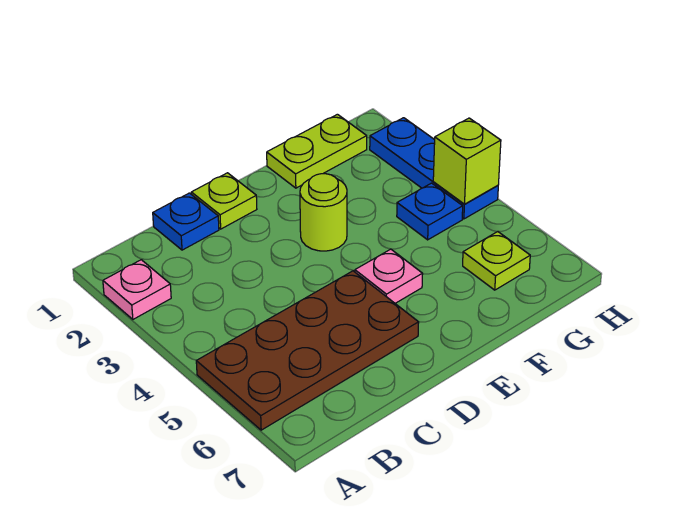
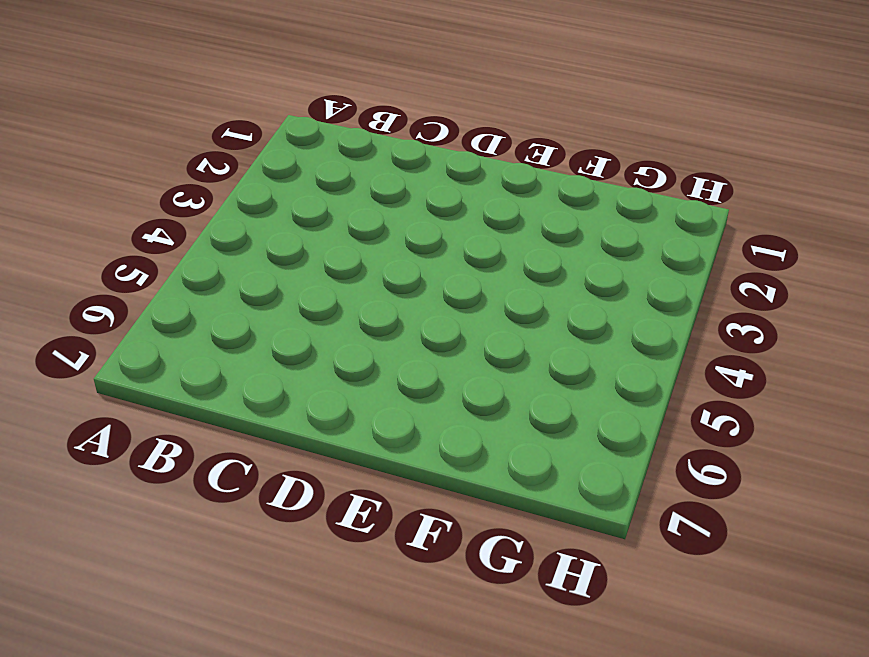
none -> pink plate A2 level 1
none -> brown plate A5:D6 level 1

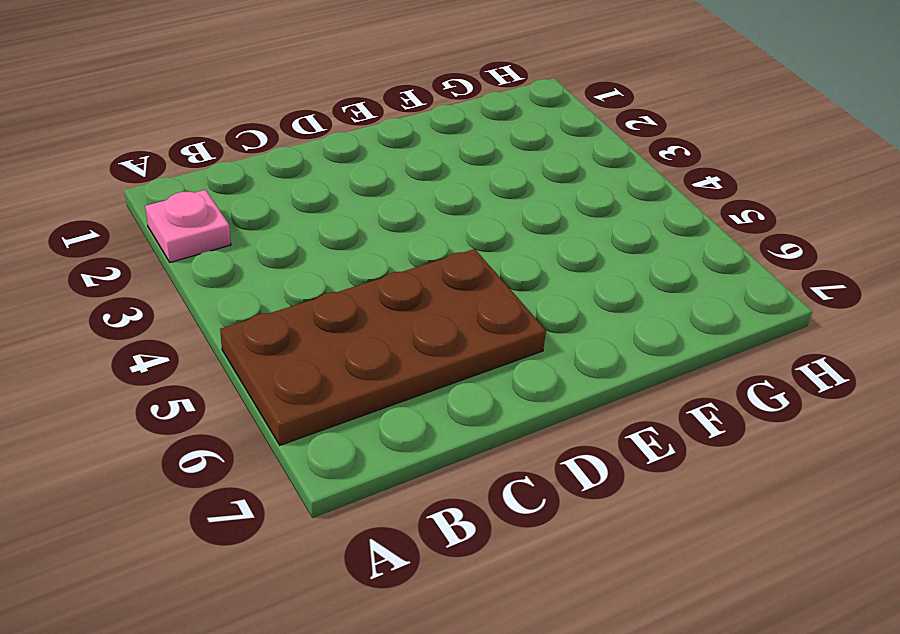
none -> blue plate C1 level 1
none -> lime plate D1 level 1

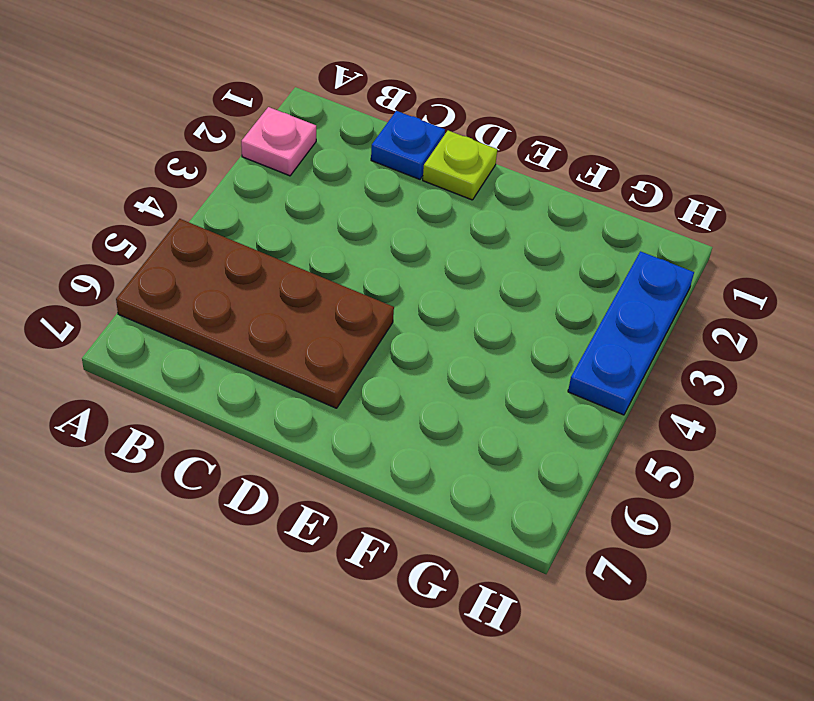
none -> lime round brick E3 level 1
none -> pink plate E5 level 1

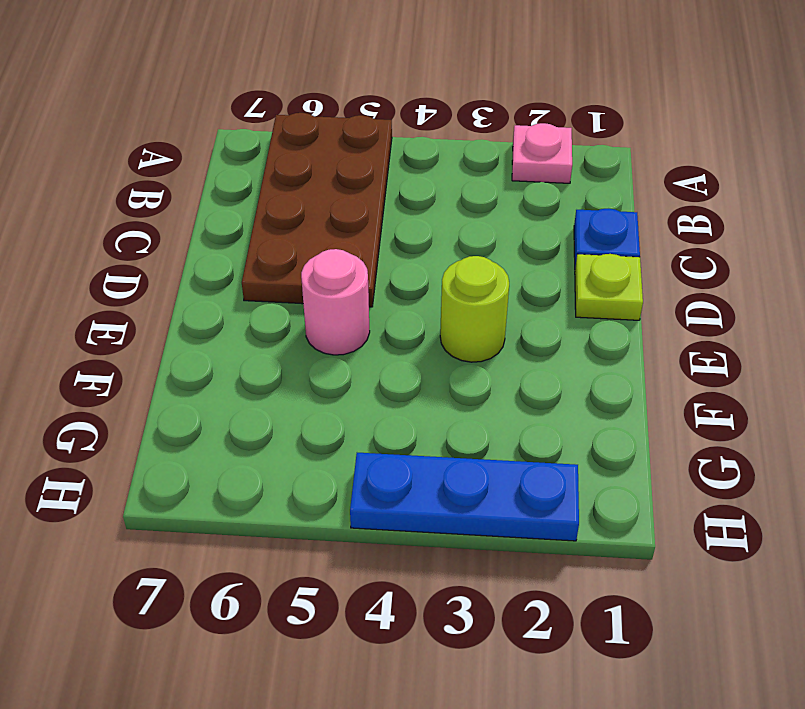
pink round brick E5 level 1 -> pink plate E5 level 1
none -> lime plate F1:G1 level 1
none -> blue plate G4 level 1

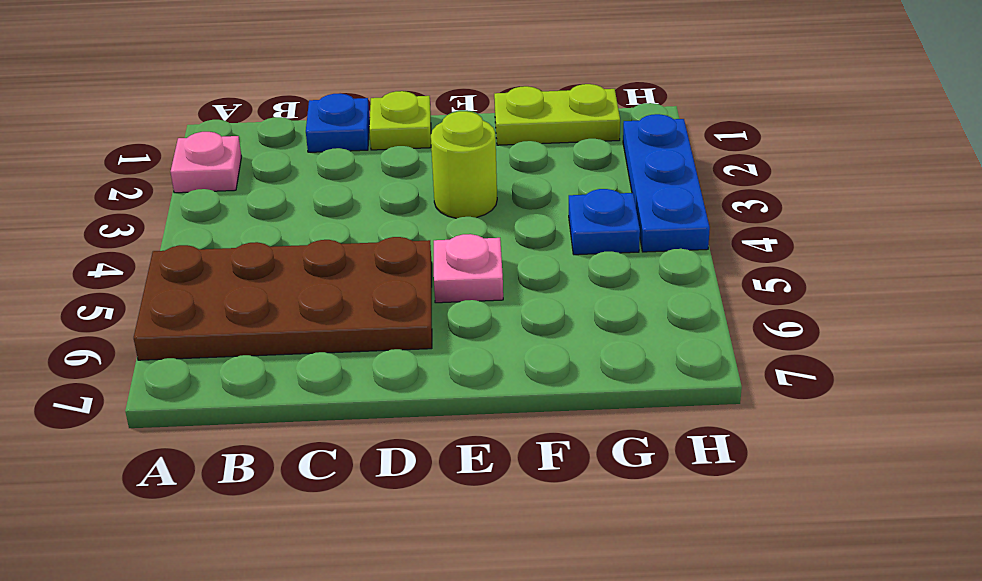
none -> lime plate G6 level 1
none -> lime brick H4 level 2

